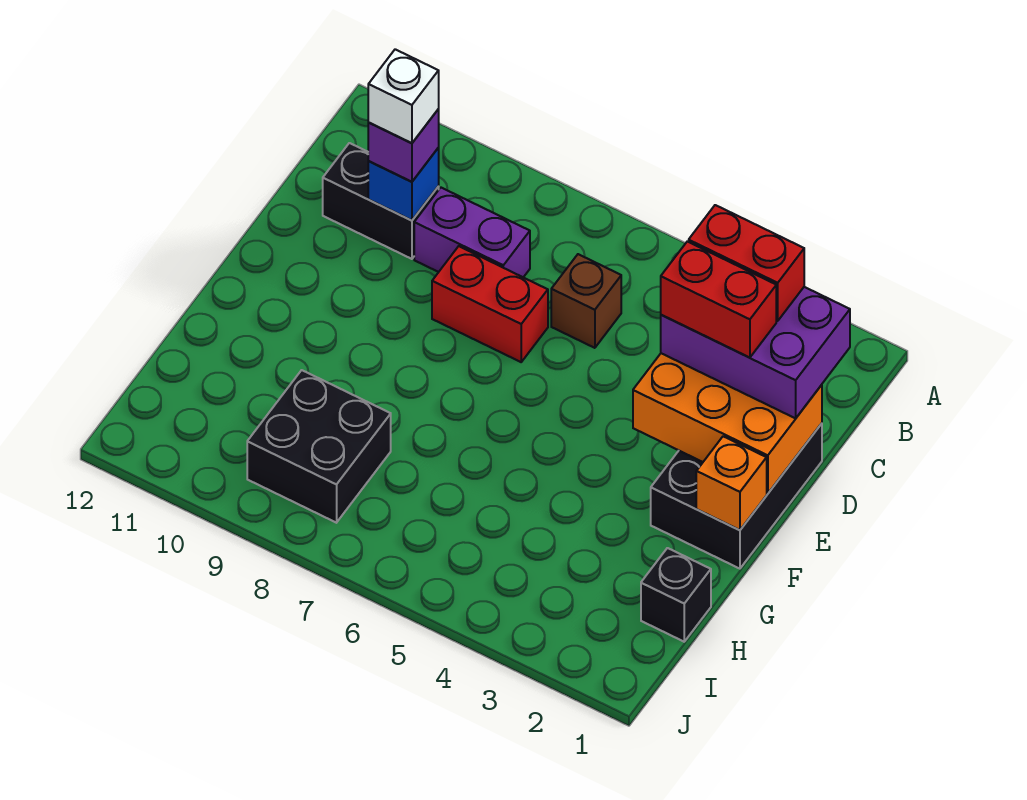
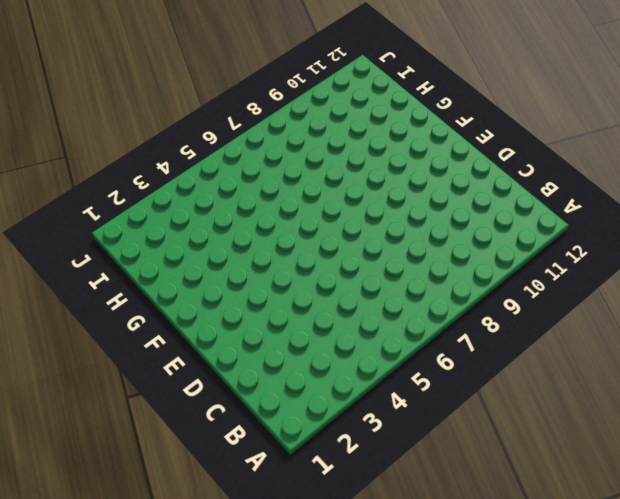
none -> brown brick C6 level 1
none -> purple brick C8:C9 level 1
none -> black brick C10:C11 level 1

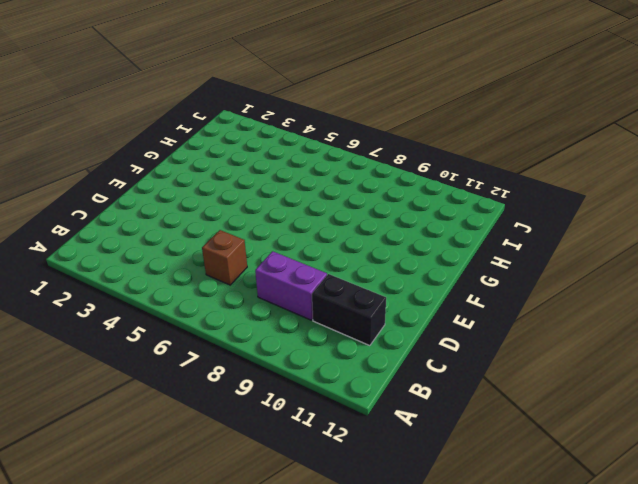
none -> black brick D1:F2 level 1
none -> red brick D7:D8 level 1
none -> black brick H1 level 1

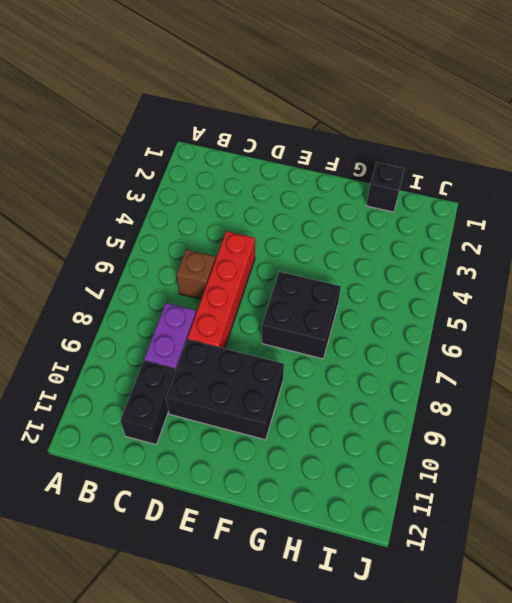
red brick D5:D8 level 1 -> red brick D7:D8 level 1
black brick D9:F10 level 1 -> black brick D1:F2 level 1
black brick F6:G7 level 1 -> black brick H8:I9 level 1
none -> blue brick C10 level 2
none -> orange brick D1:E3 level 2
none -> orange brick F1 level 2

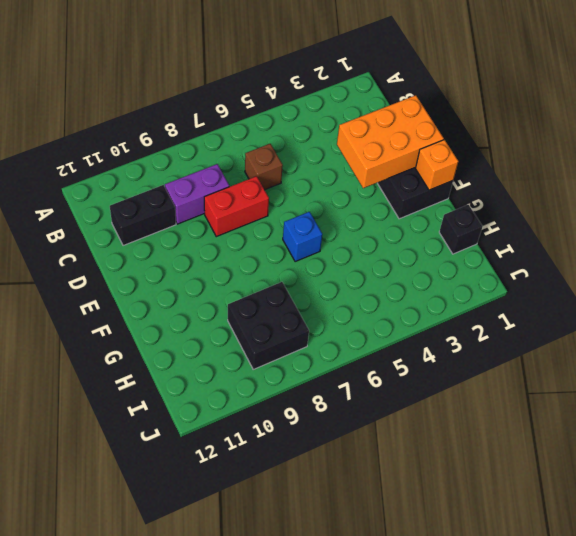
blue brick F6 level 1 -> blue brick C10 level 2
none -> purple brick C1:D3 level 3
none -> purple brick C10 level 3
none -> red brick C2:C3 level 4

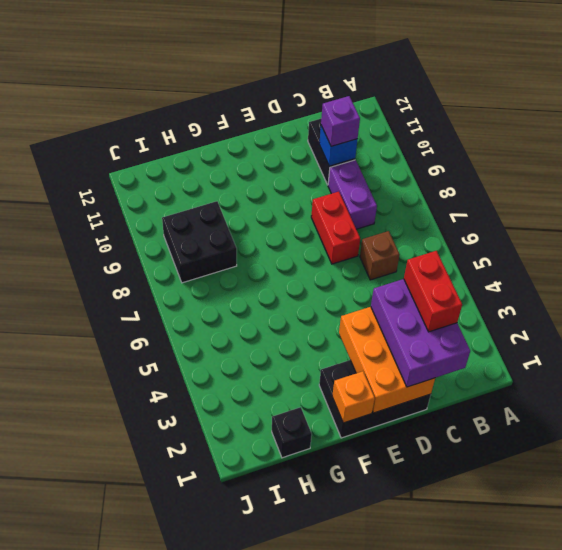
none -> white brick C10 level 4
none -> red brick D2:D3 level 4

